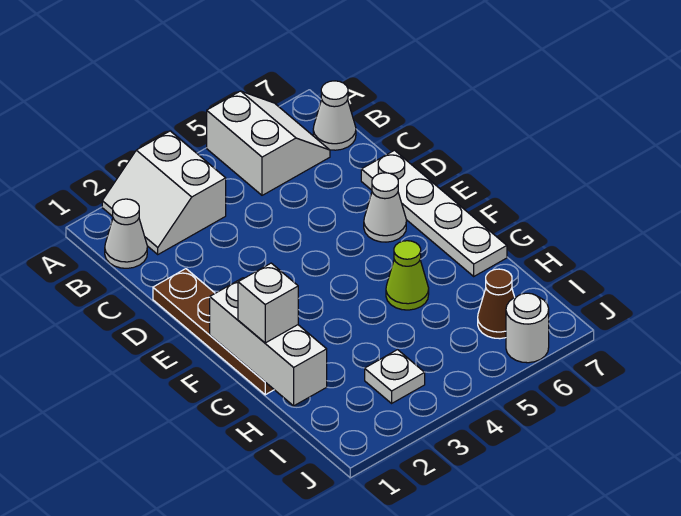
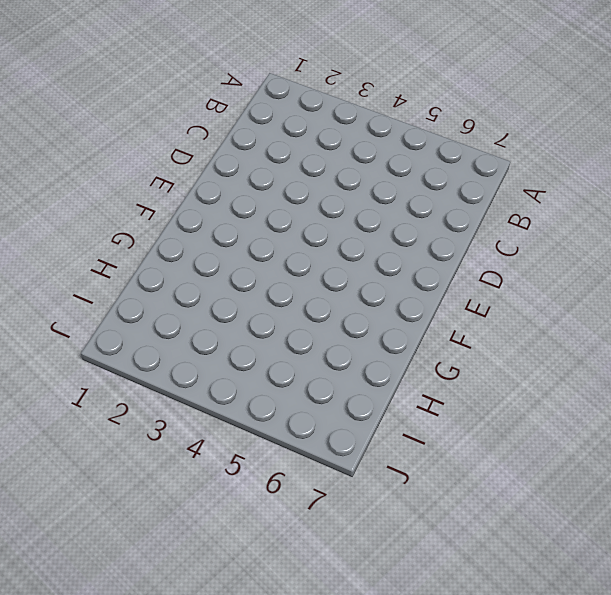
none -> white slope A2:B3 level 1 top 3
none -> white slope A5:B6 level 1 top 5
none -> white cone B1 level 1

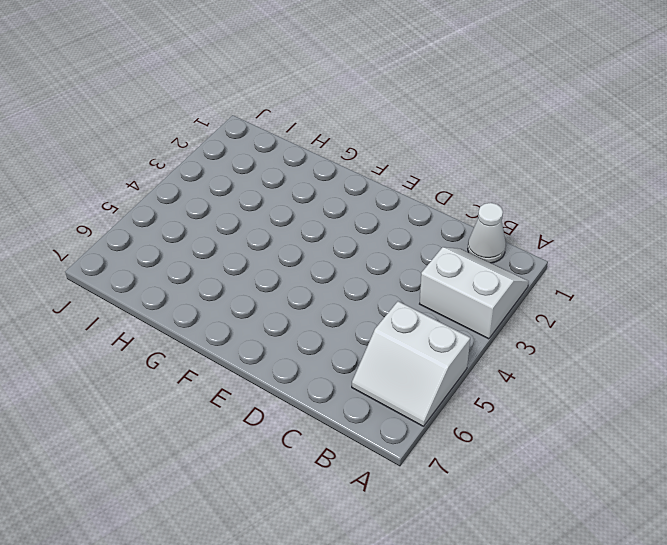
none -> white cone B7 level 1
none -> brown plate D1:G1 level 1
none -> white plate D7:G7 level 1

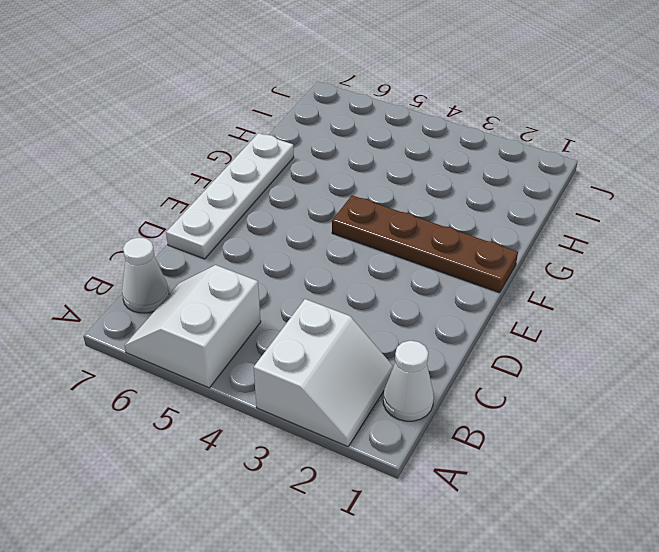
brown plate F1:F4 level 1 -> brown plate D1:G1 level 1
none -> white cone E6 level 1
none -> lime cone G5 level 1
none -> white plate I3 level 1

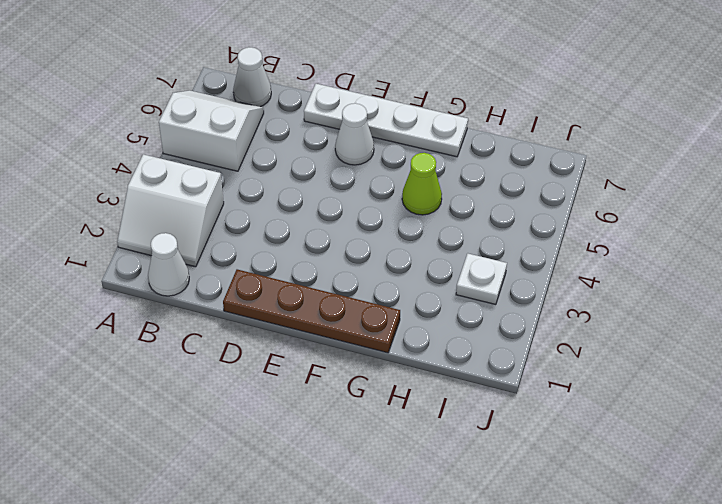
none -> brown cone I6 level 1
none -> white round brick J6 level 1
none -> white brick F1:H1 level 2

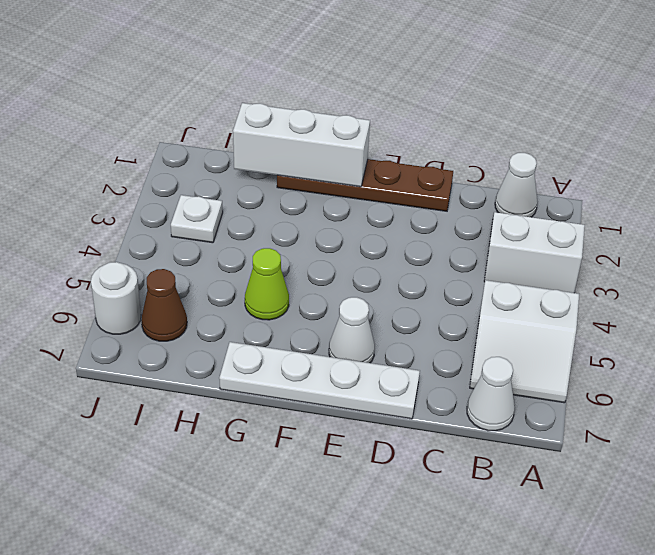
none -> white brick G1 level 3

